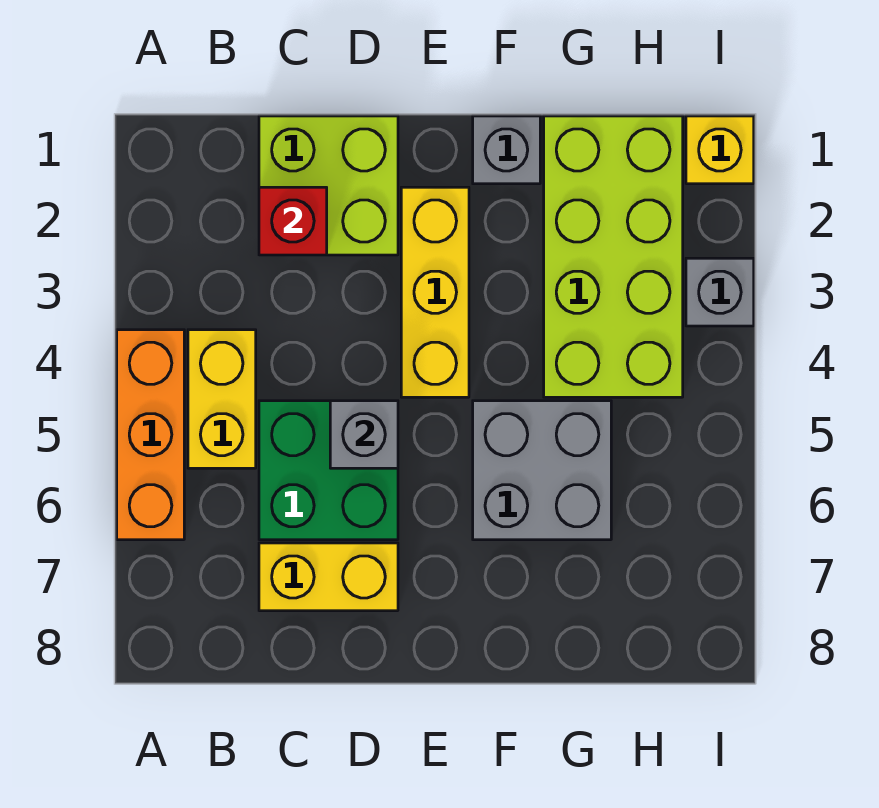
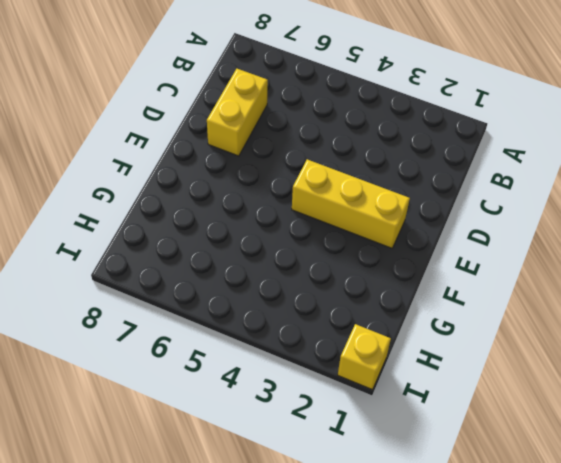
none -> orange brick A4:A6 level 1
none -> yellow brick B4:B5 level 1
none -> lime brick C1:D2 level 1

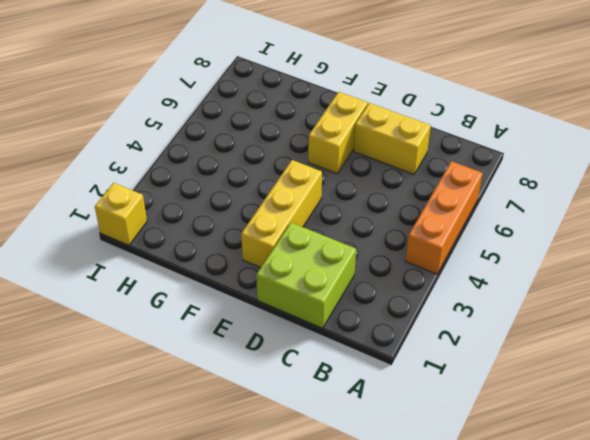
yellow brick E6:E7 level 1 -> yellow brick B4:B5 level 1
none -> green brick C5:D6 level 1
none -> grey brick F1 level 1
none -> grey brick F5:G6 level 1

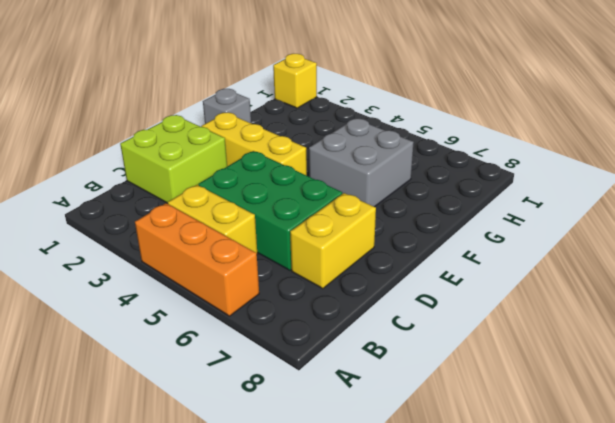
green brick C4:D6 level 1 -> green brick C5:D6 level 1
none -> lime brick G1:H4 level 1
none -> grey brick I3 level 1
none -> red brick C2 level 2

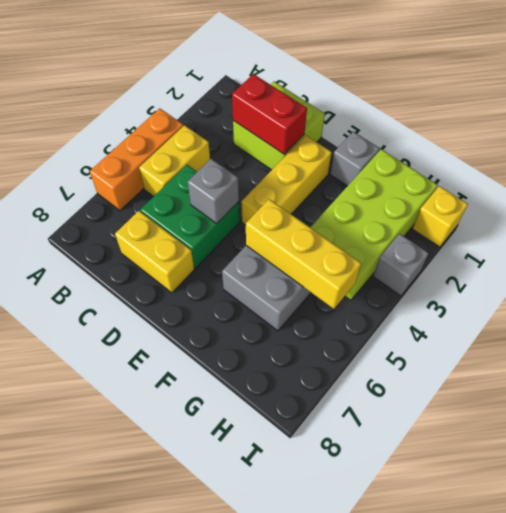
red brick C2:D2 level 2 -> red brick C2 level 2
yellow brick F5:H5 level 2 -> none

